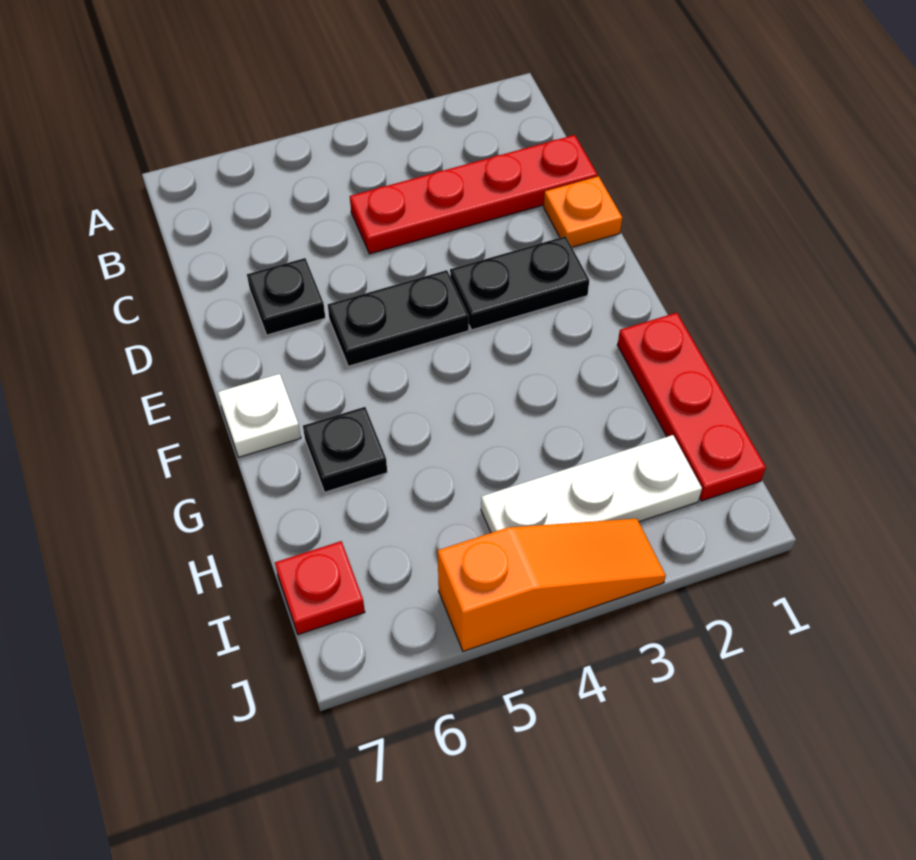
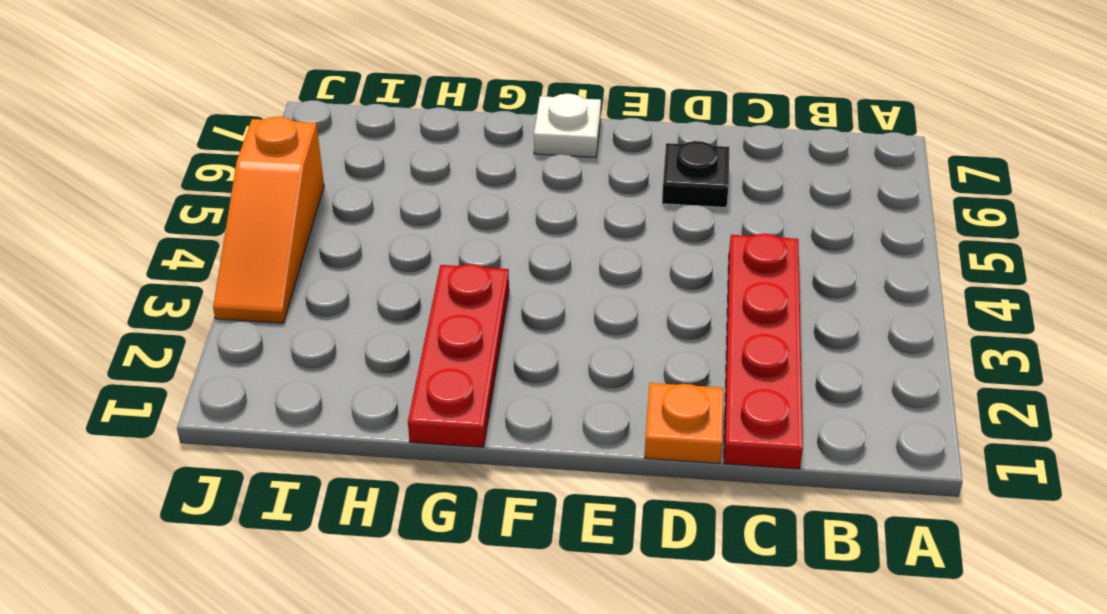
red plate G1:G3 level 1 -> red plate G1:I1 level 1
none -> black plate E2:E3 level 1
none -> black plate E4:E5 level 1

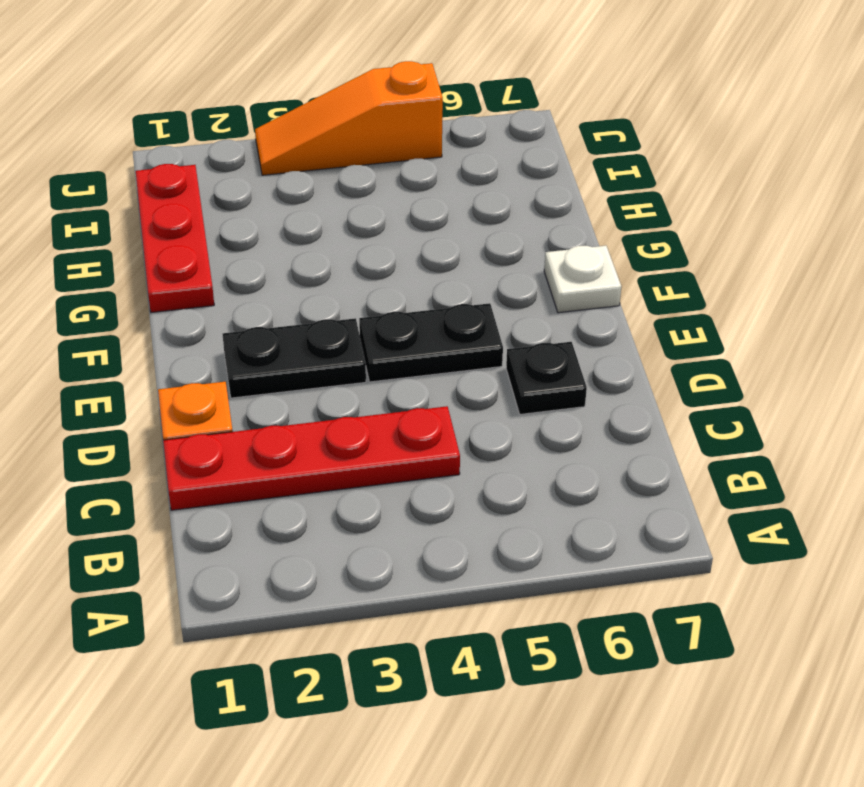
none -> black plate G6 level 1
none -> white plate I2:I4 level 1

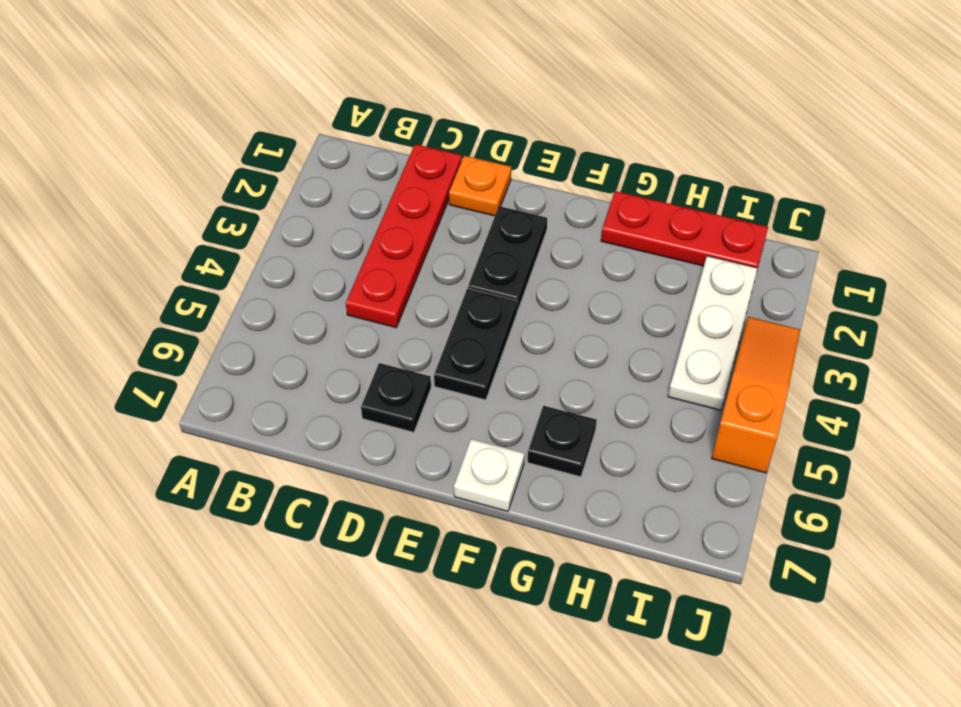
none -> red plate I7 level 1

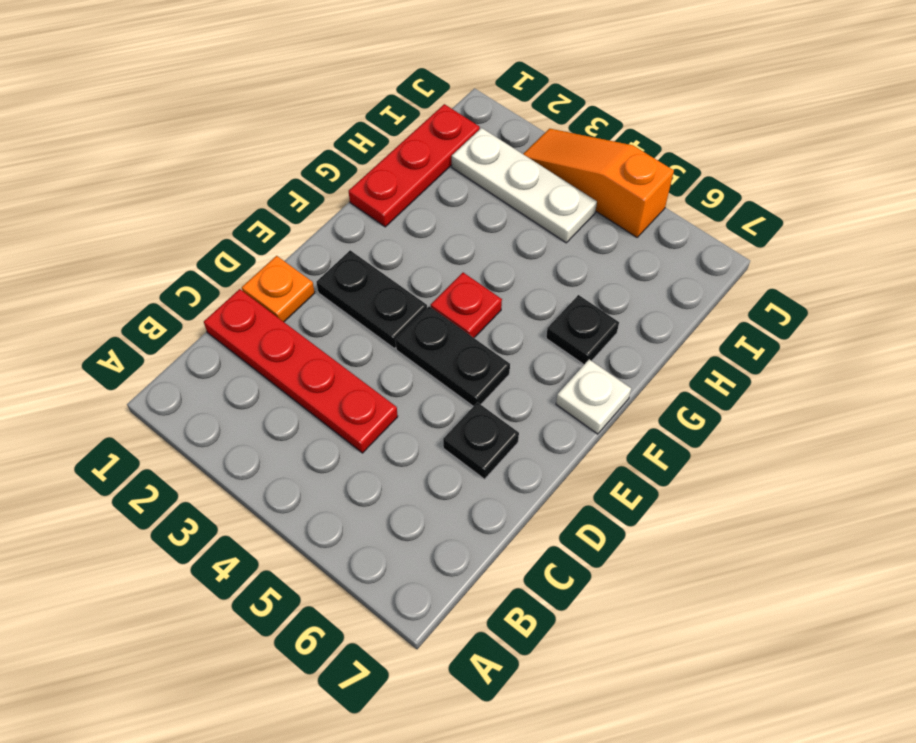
red plate F4 level 1 -> red plate I7 level 1

